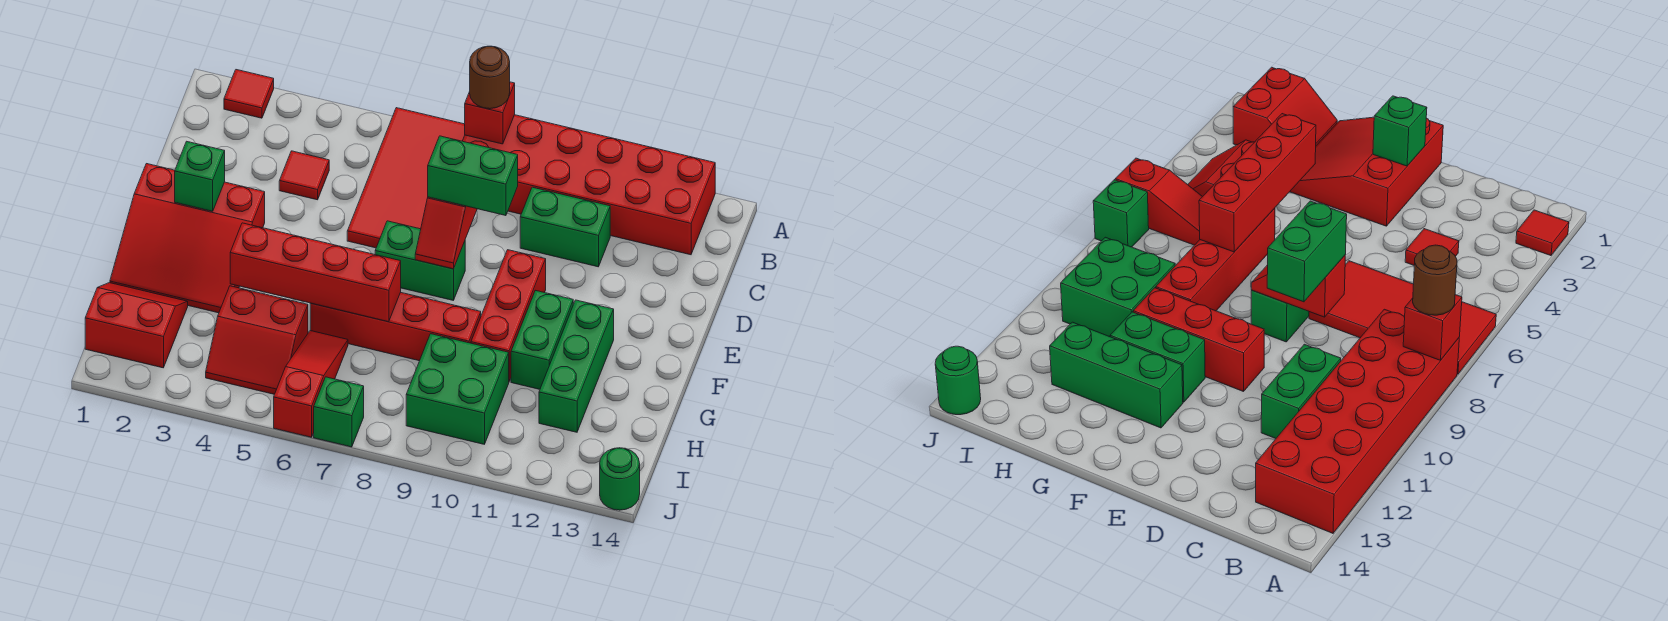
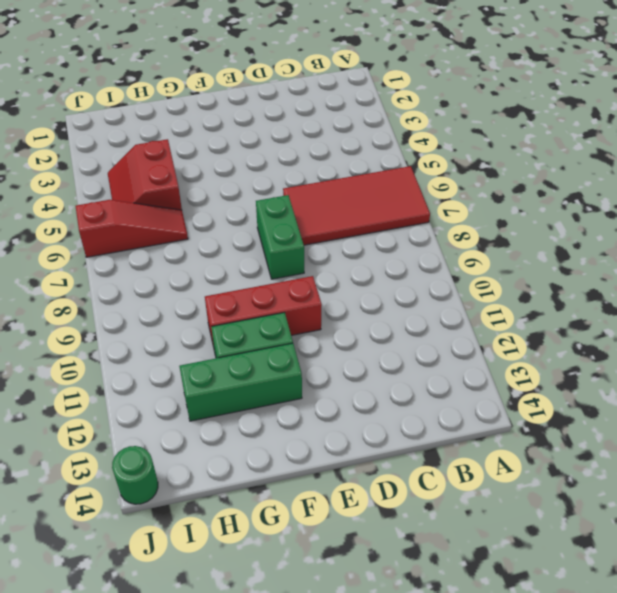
none -> red tile A2 level 1
none -> red brick A8:B13 level 1
none -> red tile C4 level 1

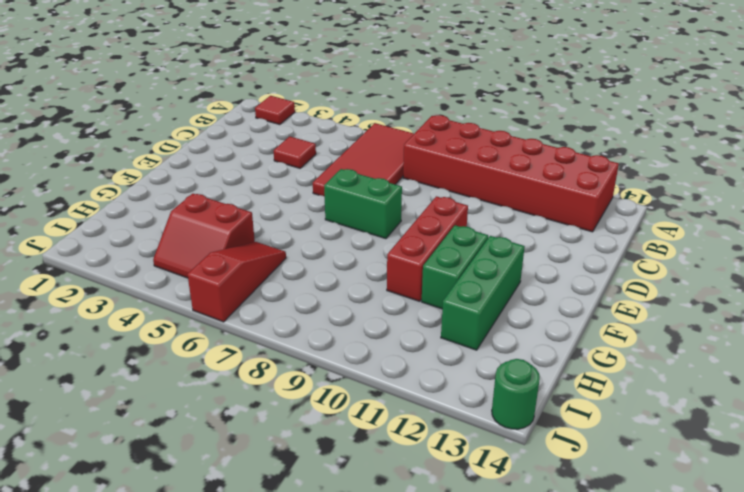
none -> green brick C10:C11 level 1
none -> red slope E1:G3 level 1 top E
none -> red brick G6:G9 level 1

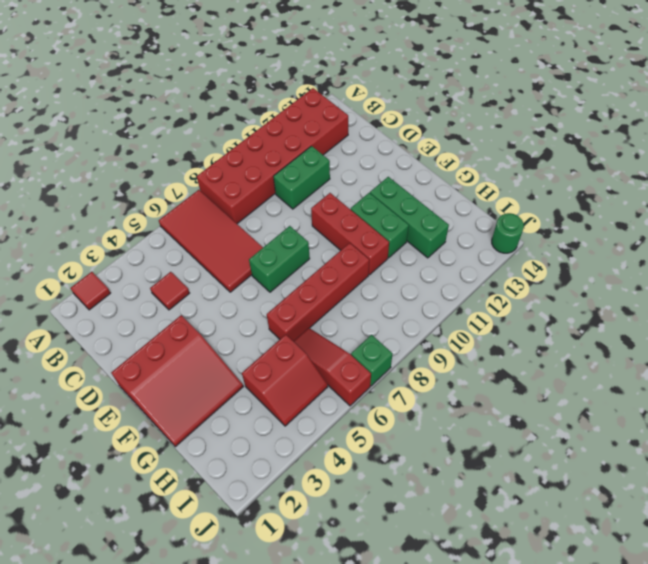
none -> red slope H1:I2 level 1 top I
none -> green brick H9:I10 level 1
none -> red brick A8 level 2

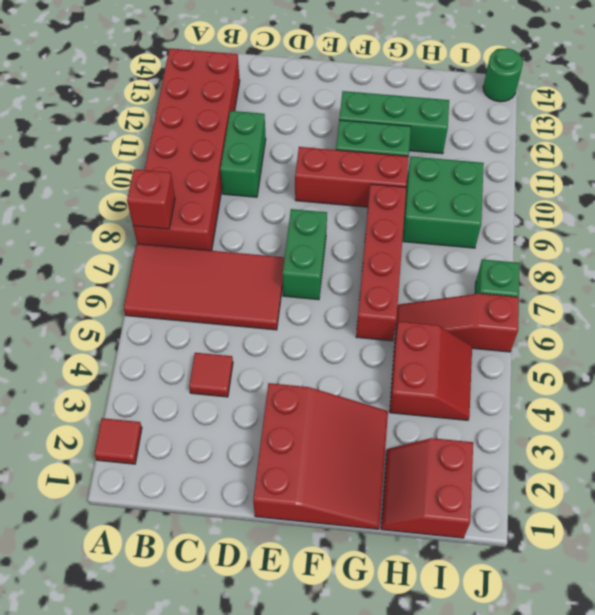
none -> red slope D8:E8 level 2 top D
none -> green brick E2 level 2
none -> red brick G4:G7 level 2

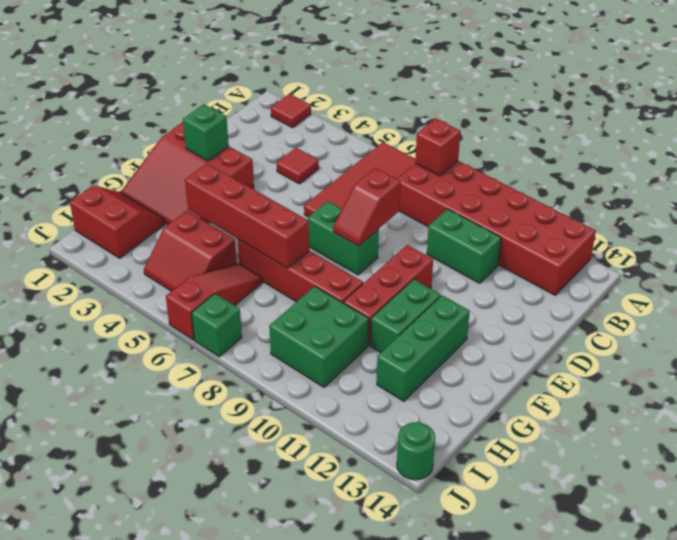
none -> brown round brick A8 level 3
none -> green brick D8:D9 level 3

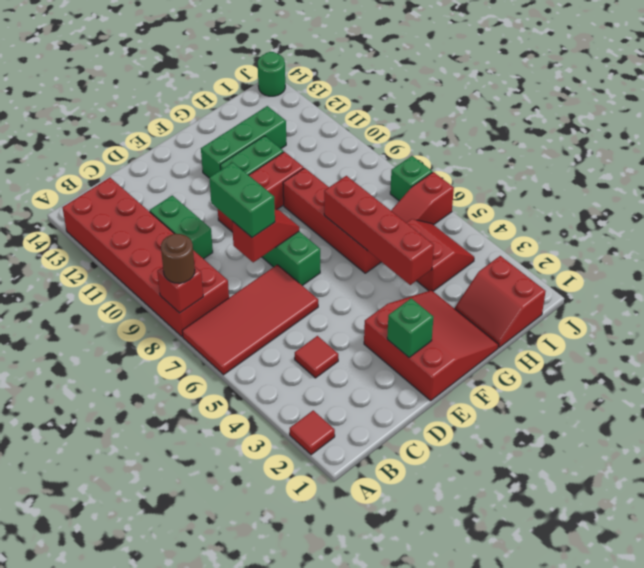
none -> green brick H9:I10 level 1

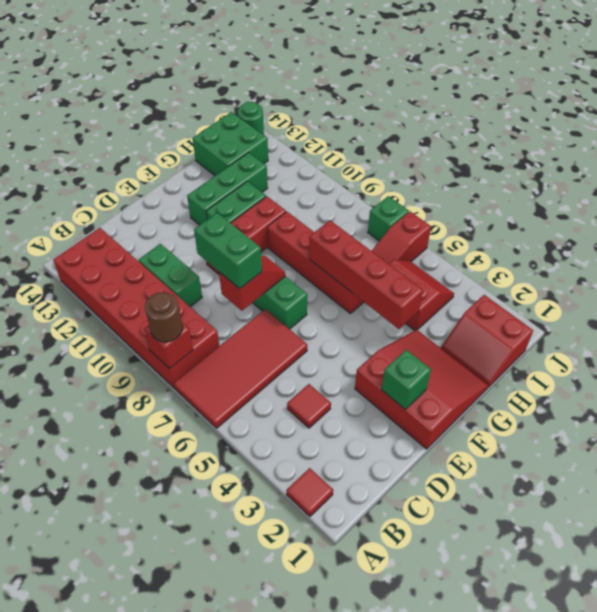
green brick H13:I14 level 1 -> green brick H9:I10 level 1

